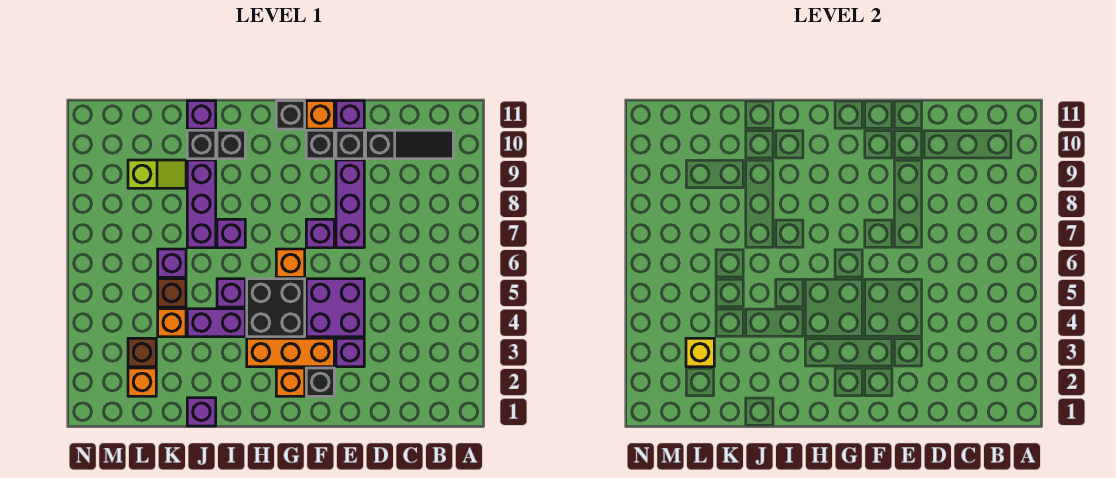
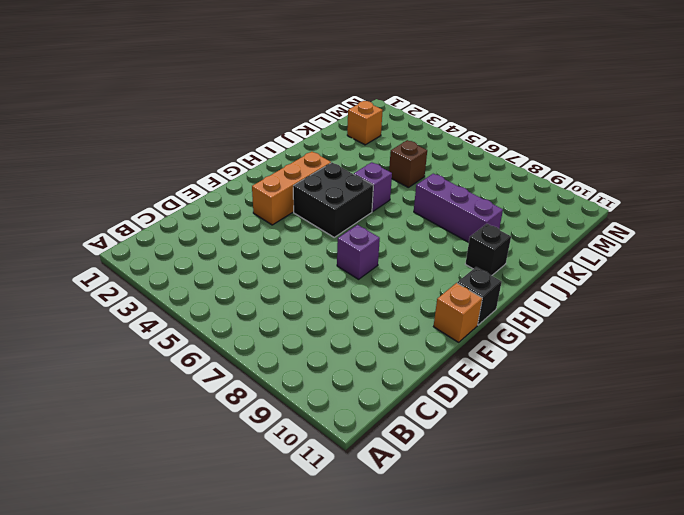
none -> black slope B10:D10 level 1 top D
none -> purple brick E3 level 1
none -> purple brick E4:F5 level 1
none -> purple brick E7:E9 level 1

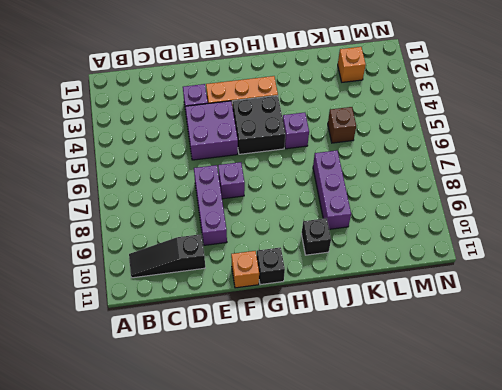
none -> black brick E10 level 1
none -> purple brick E11 level 1
none -> black brick F2 level 1
none -> black brick F10 level 1

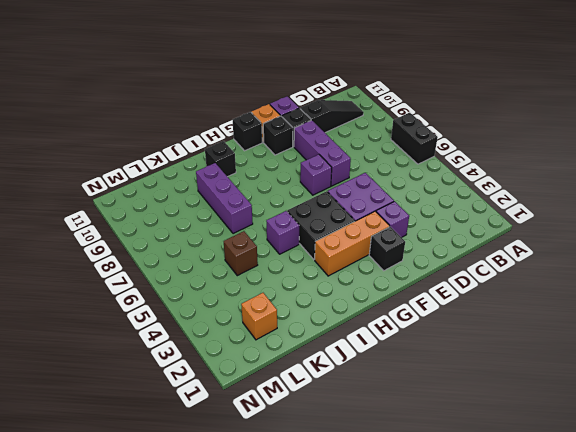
black brick A6:A7 level 1 -> none
none -> orange brick G2 level 1
none -> orange brick G6 level 1
none -> purple brick I4:J4 level 1
none -> purple brick I7 level 1

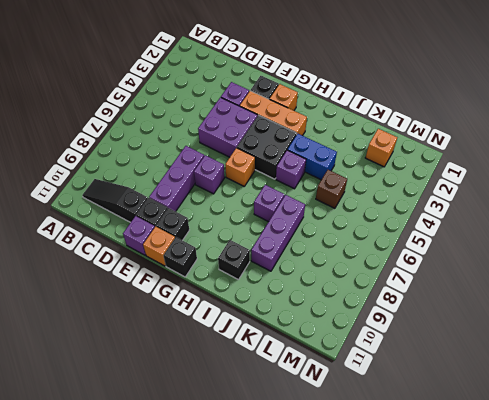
blue brick I4:J4 level 1 -> purple brick I4:J4 level 1
none -> purple brick J1 level 1
none -> black brick J10 level 1
none -> purple brick J11 level 1
none -> orange brick K4 level 1

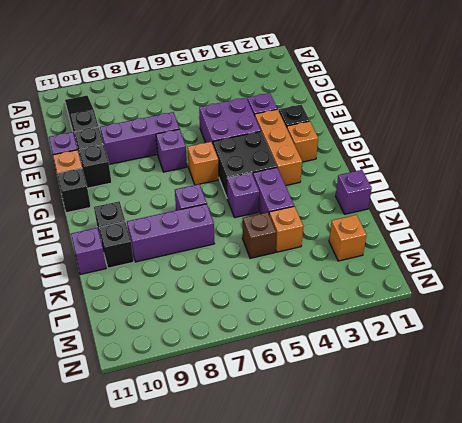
none -> purple brick K6 level 1
none -> lime slope K9:L9 level 1 top L
none -> brown brick L3 level 1
none -> yellow brick L3 level 2

